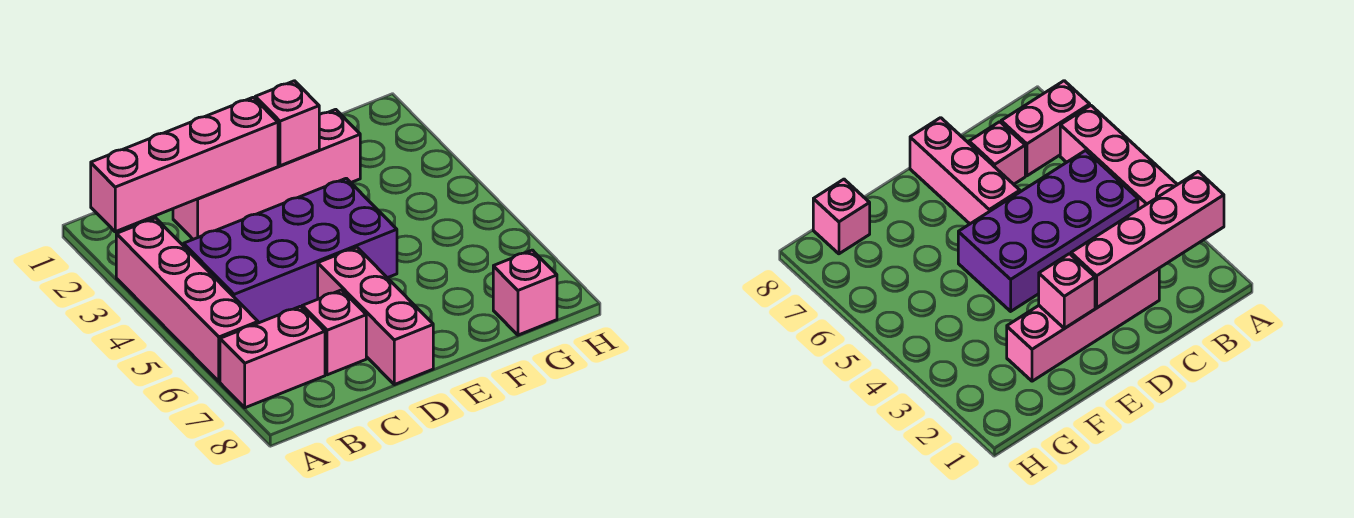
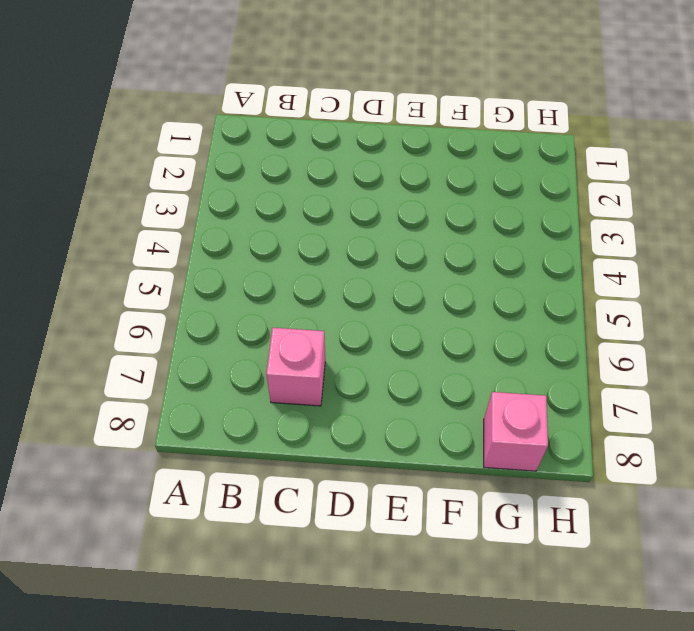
none -> pink brick A3:A6 level 1
none -> pink brick A7:B7 level 1

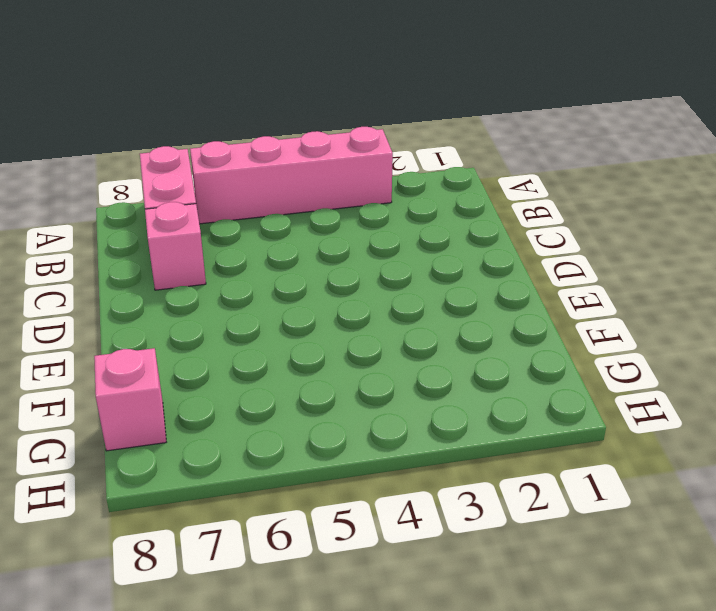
none -> purple brick B4:E5 level 1
none -> pink brick C2:F2 level 1

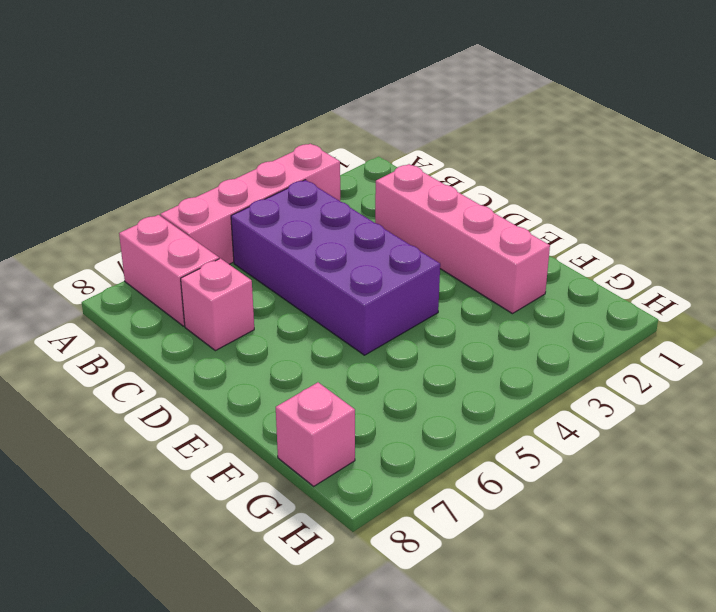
none -> pink brick D6:D8 level 1
none -> pink brick A2:D2 level 2

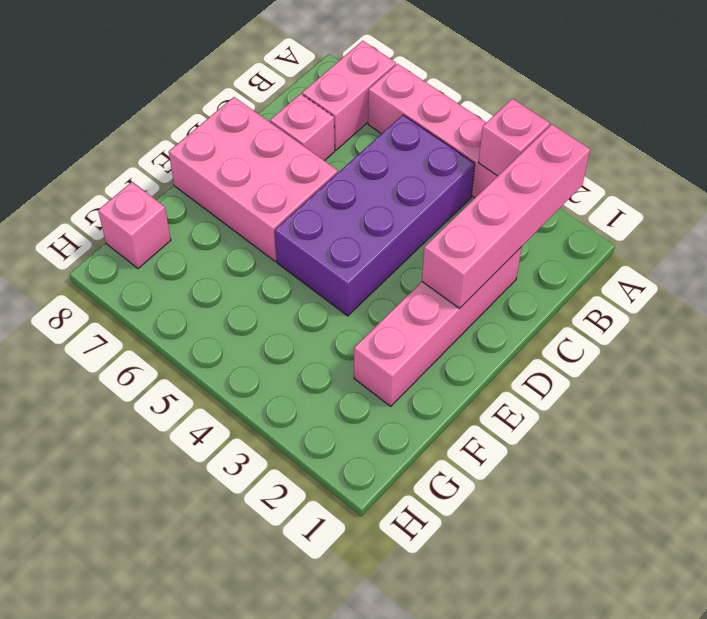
pink brick A3 level 2 -> pink brick E2 level 2
pink brick D6:E8 level 1 -> pink brick D6:D8 level 1

